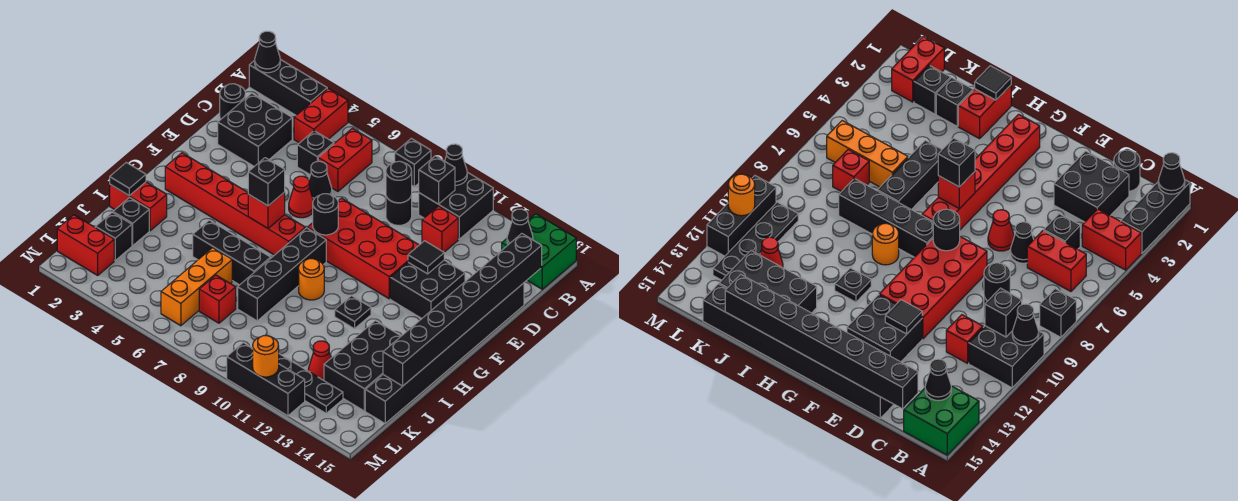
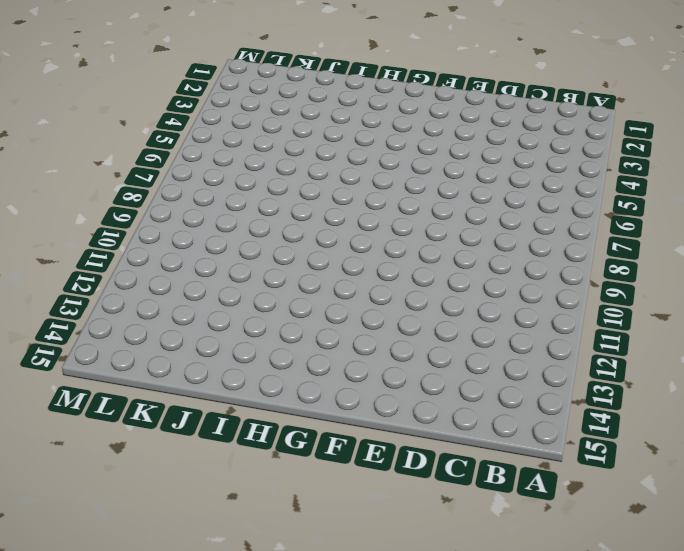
none -> black brick A1:A3 level 1
none -> red brick A4:B4 level 1
none -> black brick A8 level 1
none -> black brick A10:B11 level 1

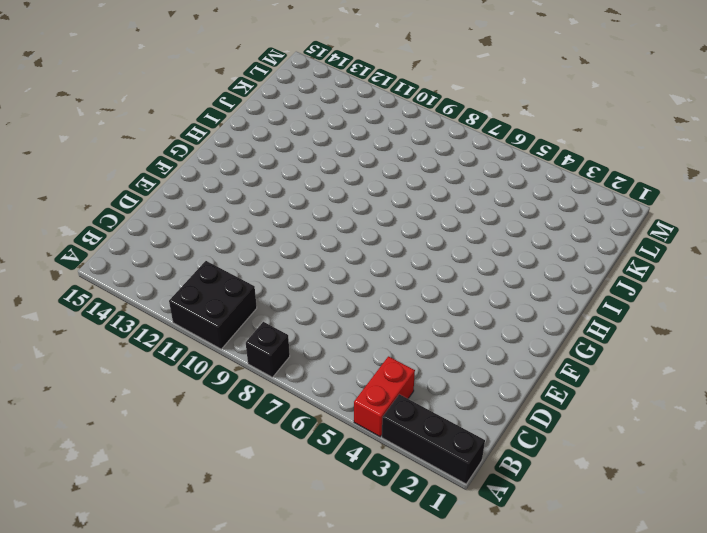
none -> green brick A14:B15 level 1
none -> red brick B6:C6 level 1
none -> black round brick C1 level 1
none -> black brick C2:D3 level 1

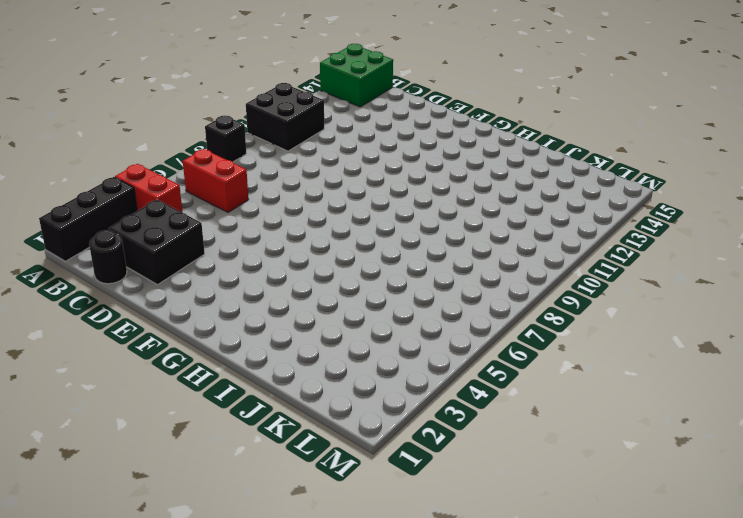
none -> black brick C5 level 1
none -> black round brick C9 level 1
none -> red brick C11 level 1
none -> black cone D6 level 1

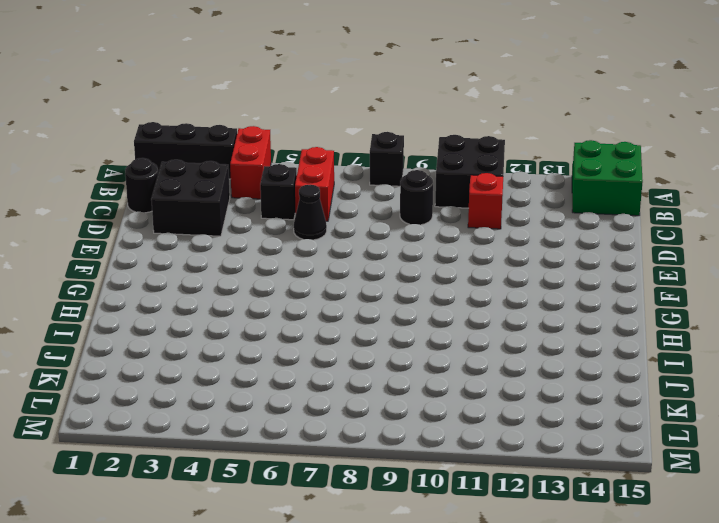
none -> black brick D15:K15 level 1
none -> red cone E6 level 1
none -> red brick E8:F11 level 1
none -> black brick E12:F13 level 1

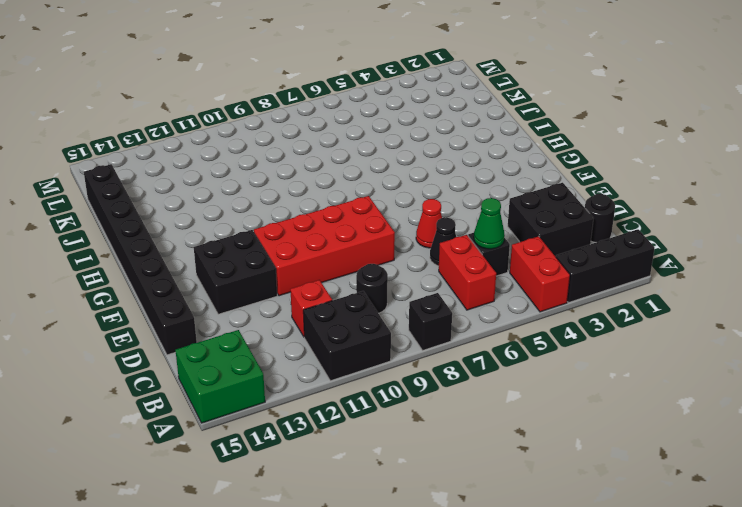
green cone C5 level 2 -> none
none -> red brick G2:G7 level 1
none -> black brick G8:J8 level 1
none -> orange round brick H9 level 1
none -> black plate H11 level 1

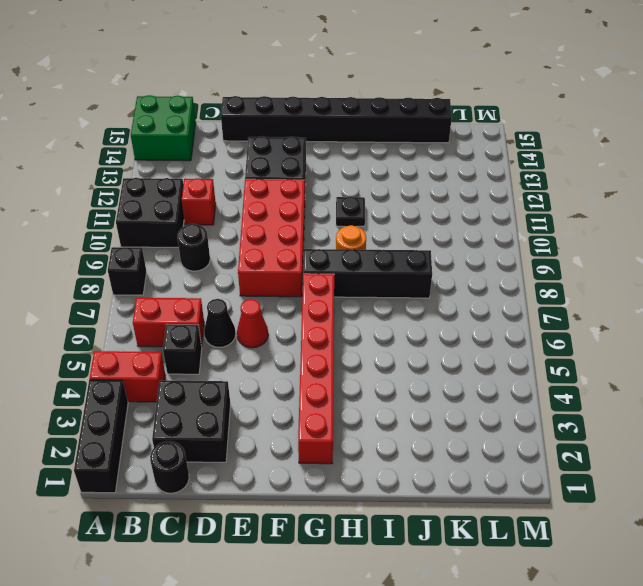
none -> red brick I1:I2 level 1
none -> black brick I5:I7 level 1
none -> black brick I13:K14 level 1
none -> black brick J2 level 1

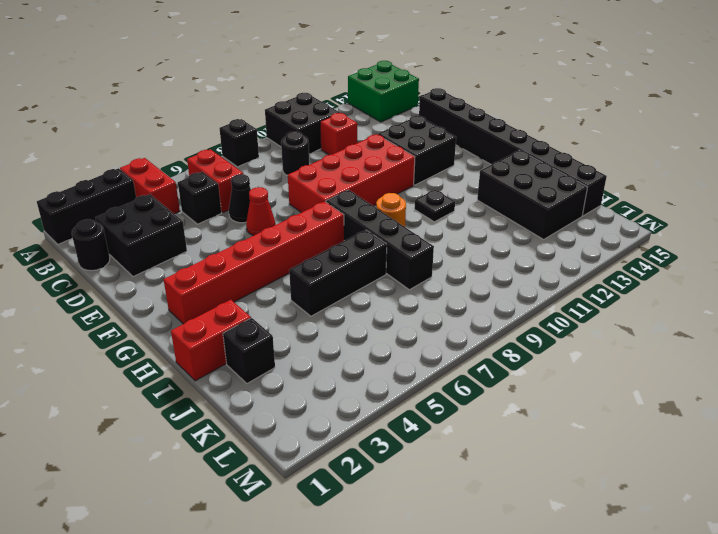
none -> orange brick J6:L6 level 1
none -> black brick K2 level 1
none -> red brick K7 level 1
none -> red cone K12 level 1

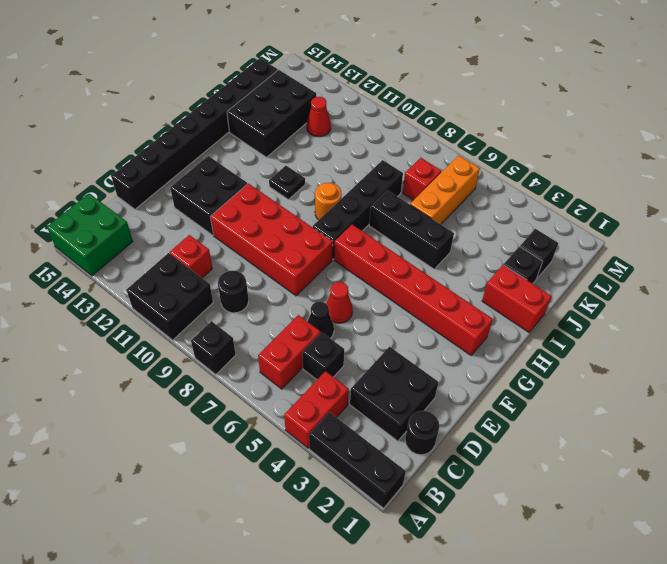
none -> red brick L1:L2 level 1
none -> black plate L10:L13 level 1
none -> black brick M10:M12 level 1
none -> black cone A1 level 2

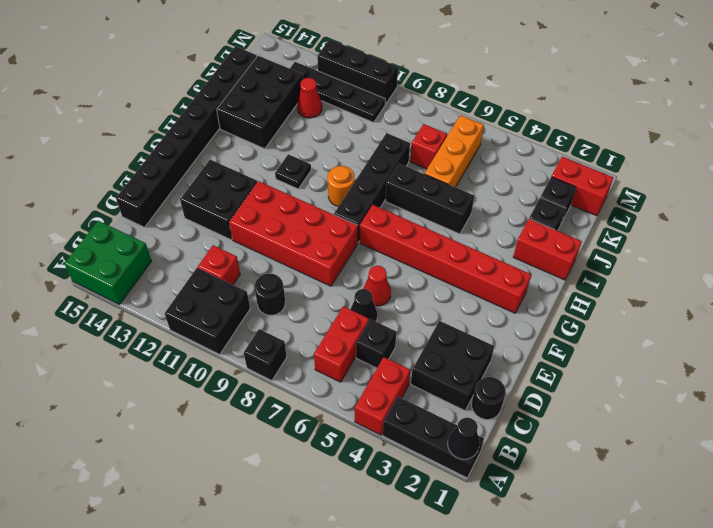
none -> black cone A10 level 2
none -> black brick B10 level 2
none -> black cone B14 level 2
none -> black round brick C9 level 2

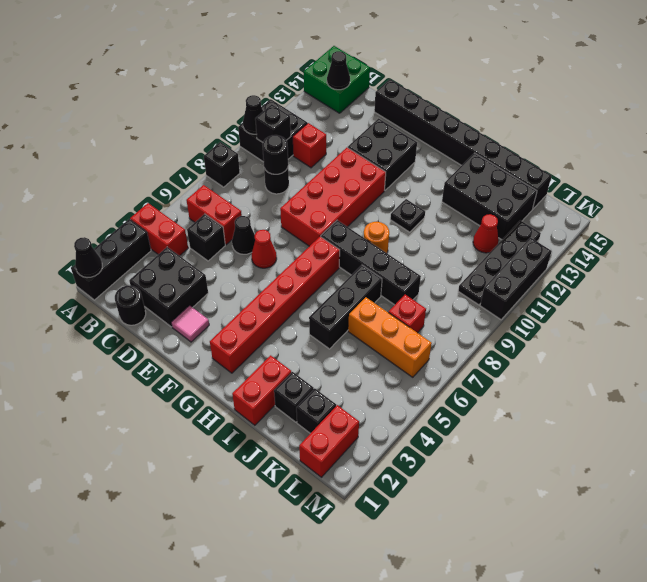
pink tile E2 level 1 -> none
none -> black brick C15:J15 level 2
none -> black tile E12 level 2
none -> black round brick F8 level 2
none -> red brick G6 level 2

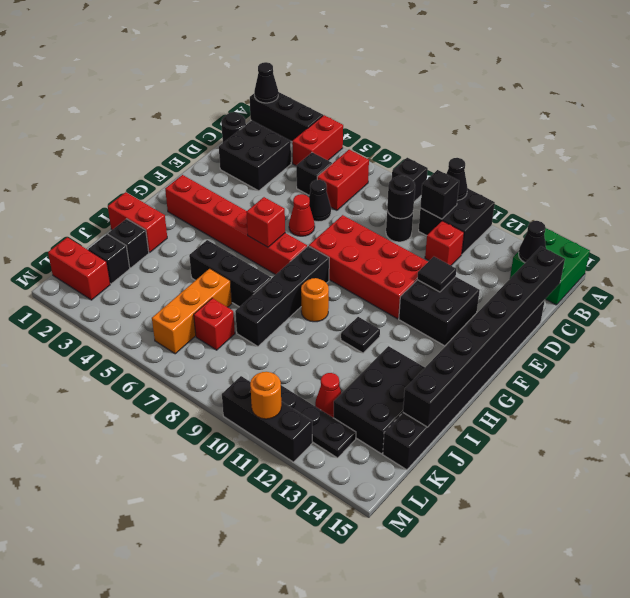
none -> black round brick F8 level 2
none -> black tile I1 level 2
none -> black brick G6 level 3

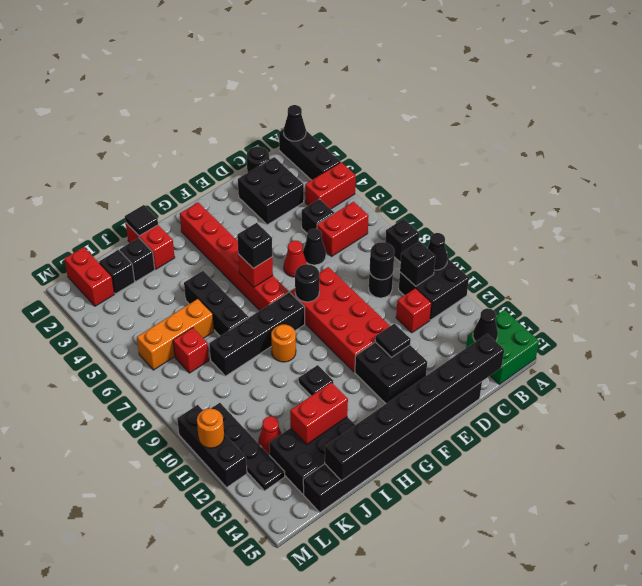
red brick I13:J13 level 2 -> none

